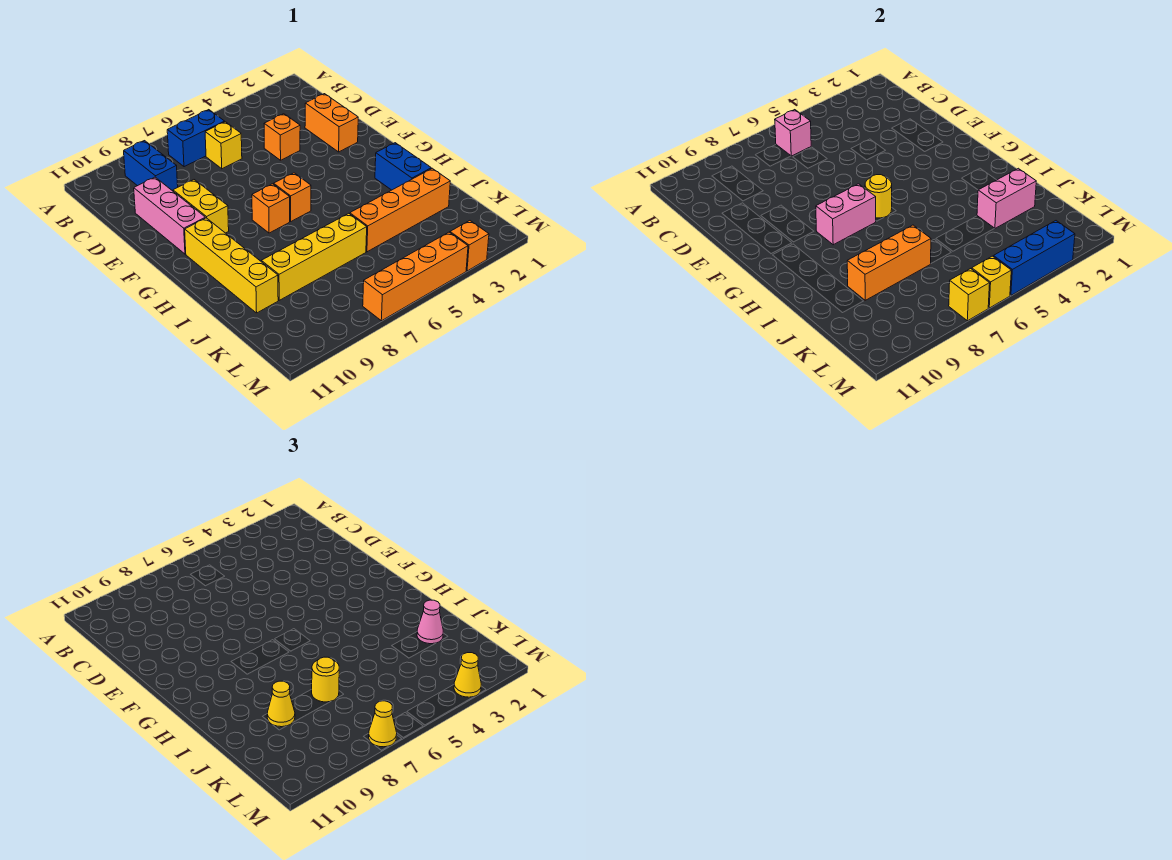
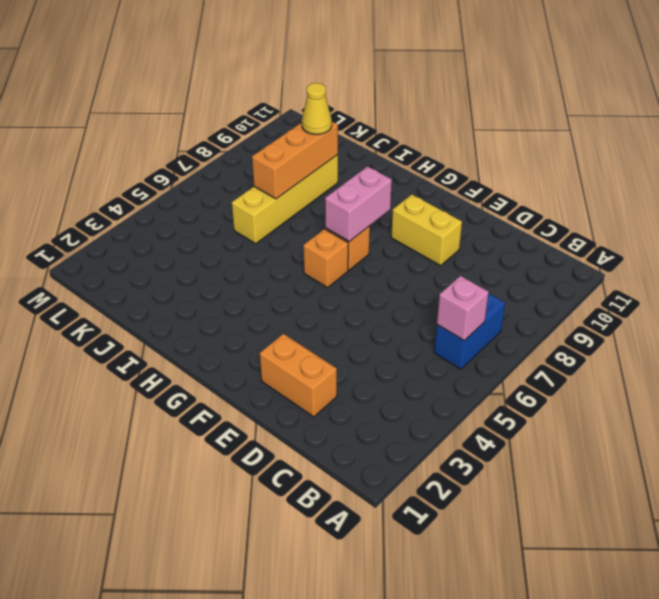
none -> blue brick B9:C9 level 1
none -> yellow brick C6 level 1
none -> orange brick D4 level 1

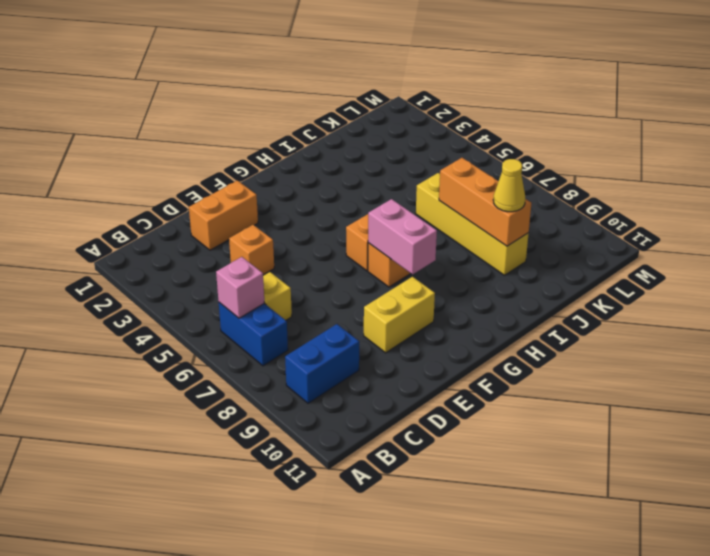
none -> pink brick D10:F10 level 1
none -> yellow brick G10:J10 level 1
none -> blue brick H2:I2 level 1

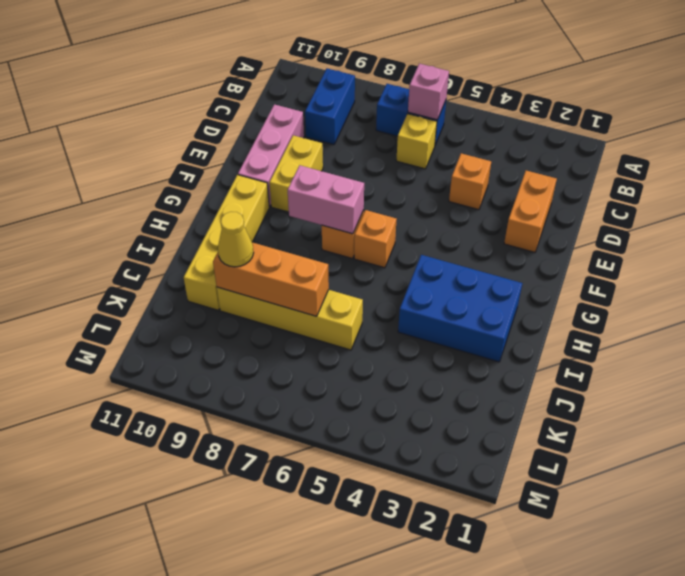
blue brick H2:I4 level 1 -> blue brick H2:I2 level 1
none -> orange brick J2:J5 level 1
none -> orange brick M3 level 1
none -> orange brick M4:M7 level 1

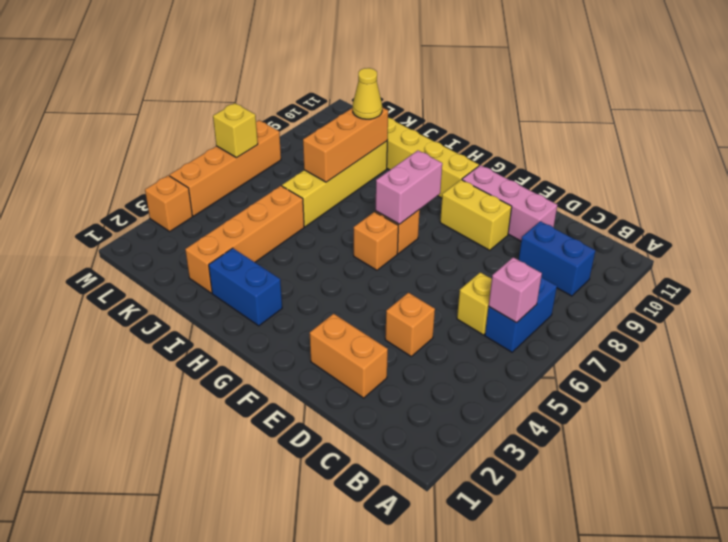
none -> yellow round brick G6 level 2
none -> pink brick J2:J3 level 2
none -> blue brick M3:M5 level 2

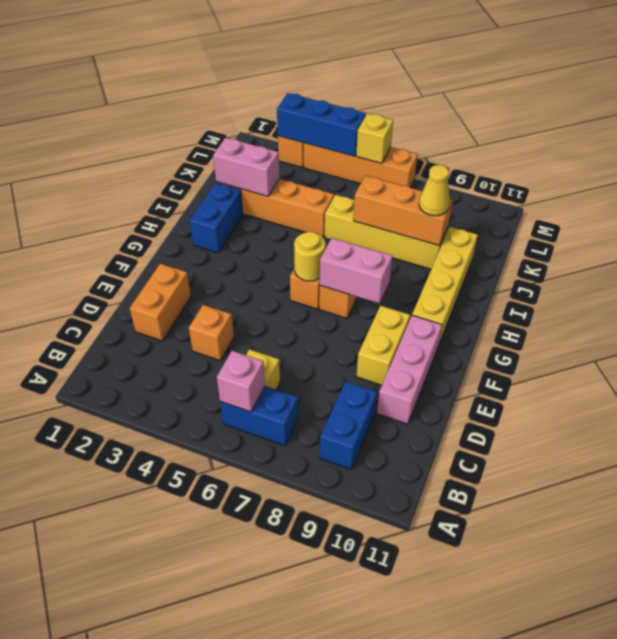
none -> yellow brick M7 level 2
none -> pink cone J2 level 3
none -> yellow round brick J7 level 3

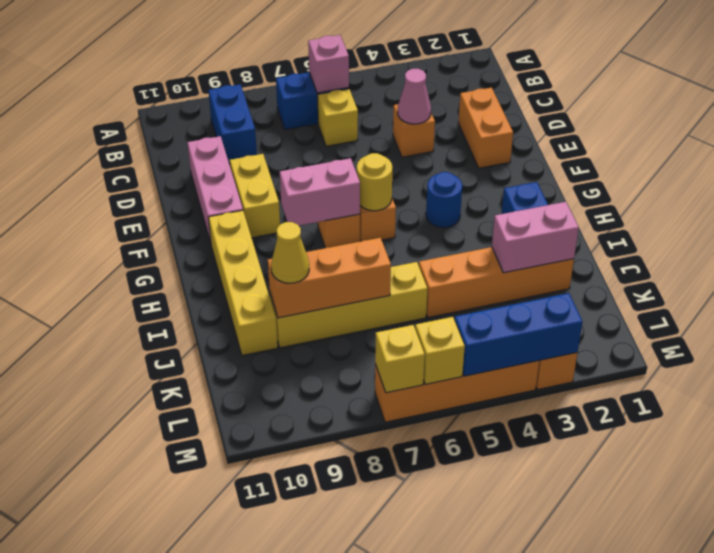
pink cone D4 level 2 -> pink cone J2 level 3
blue round brick G4 level 1 -> none
none -> yellow round brick J7 level 3
none -> yellow cone M3 level 3
none -> yellow cone M7 level 3

